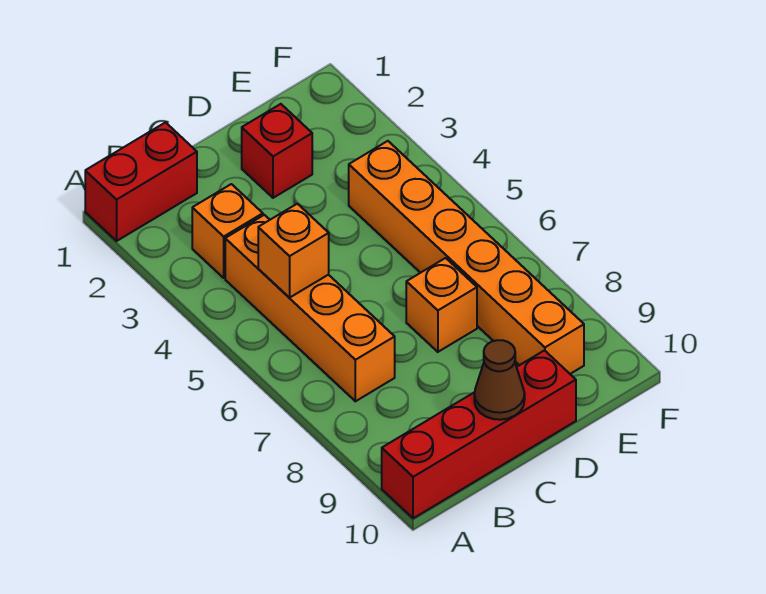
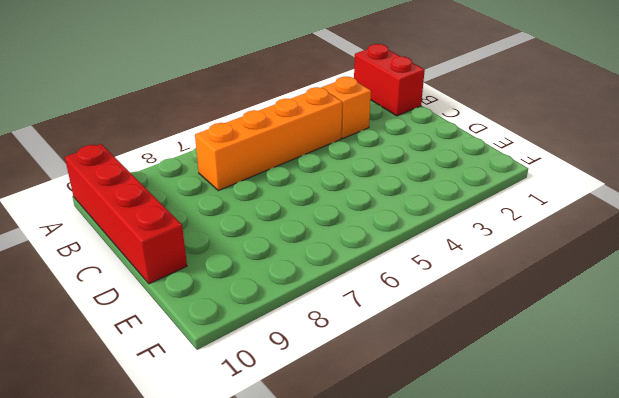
none -> red brick D2 level 1
none -> orange brick D7 level 1

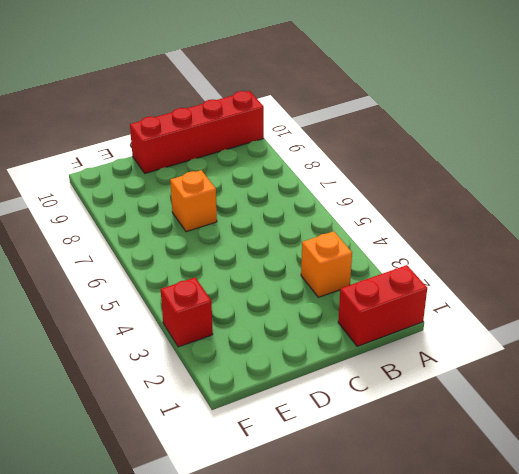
red brick F3 level 1 -> red brick D2 level 1
none -> orange brick B4:B7 level 1
none -> orange brick E4:E9 level 1

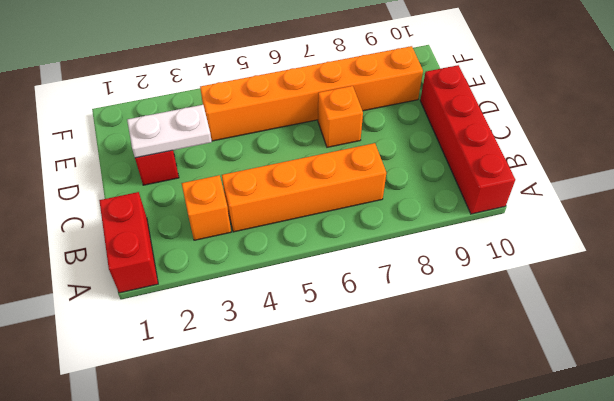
white plate D2:D3 level 2 -> none
none -> orange brick B5 level 2
none -> brown cone C10 level 2

